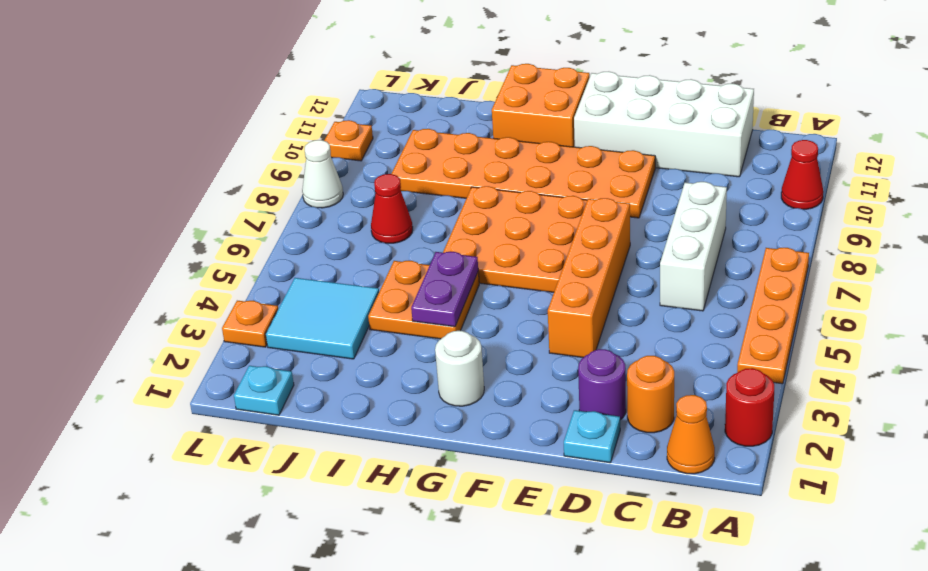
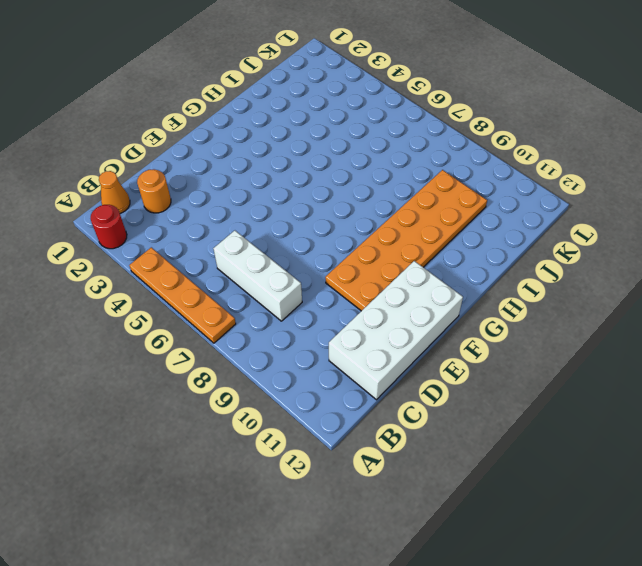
none -> red cone A10 level 1
none -> cyan plate D1 level 1
none -> purple round brick D2 level 1

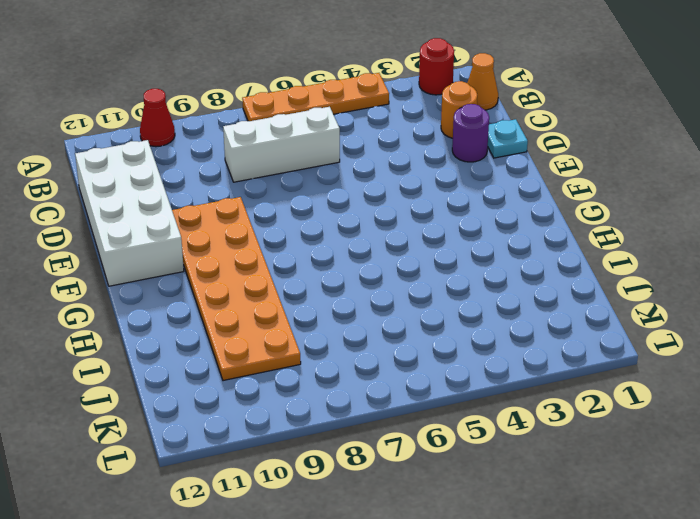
none -> orange brick E4:E7 level 1
none -> orange plate F6:H8 level 1
none -> white round brick G2 level 1

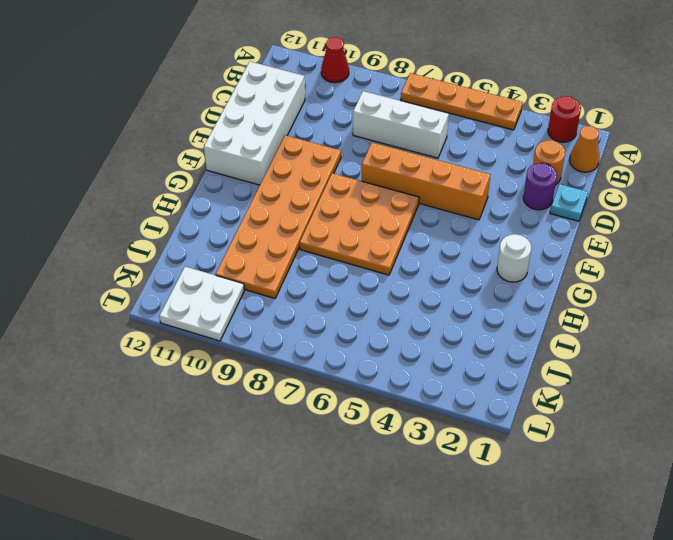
white plate K10:L11 level 1 -> orange plate L10 level 1
none -> orange brick G11:H12 level 1
none -> orange plate H4:I5 level 1
none -> cyan tile J3:K4 level 1

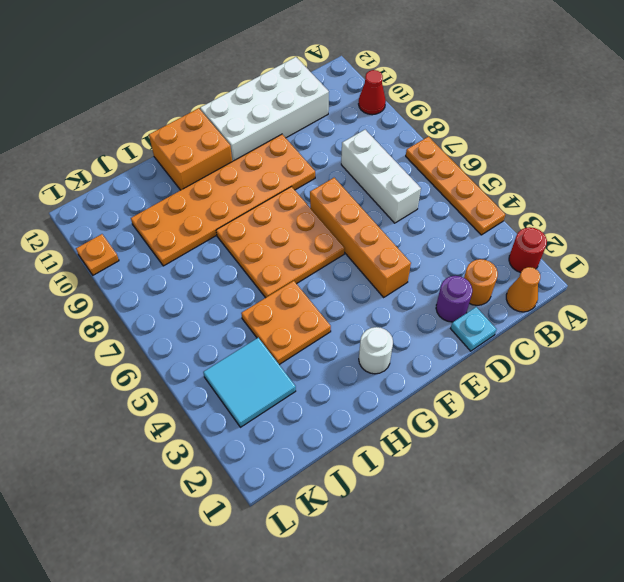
none -> red cone J7 level 1
none -> cyan plate K1 level 1
none -> orange plate L3 level 1

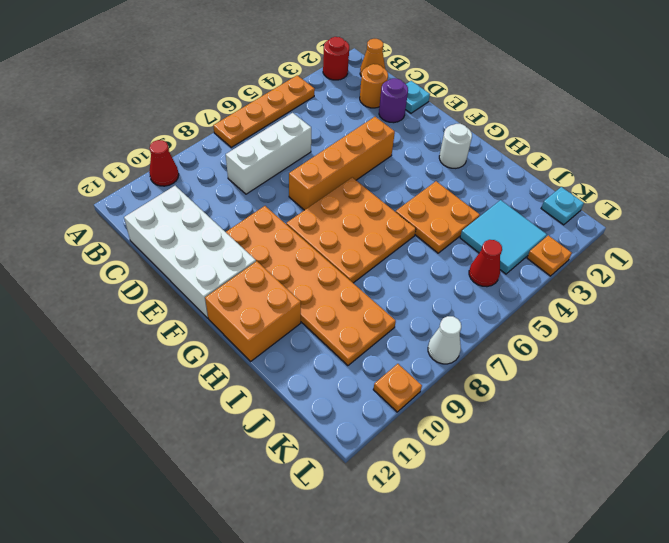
red cone K5 level 1 -> red cone J7 level 1
none -> purple plate H4:H5 level 2

